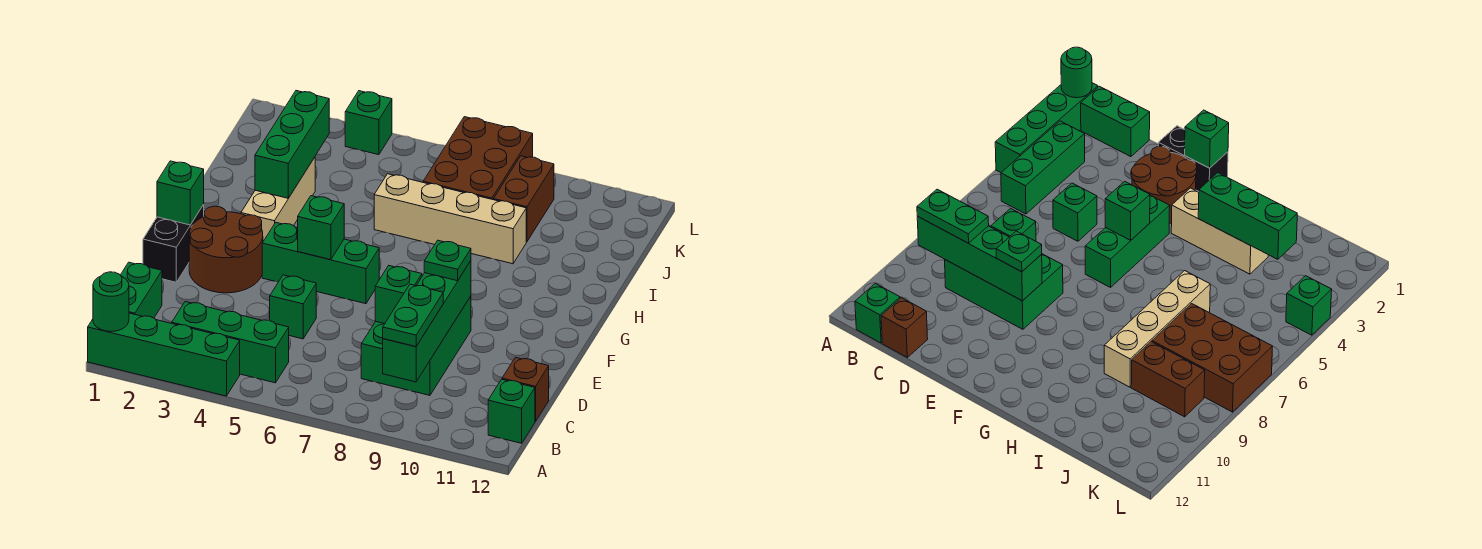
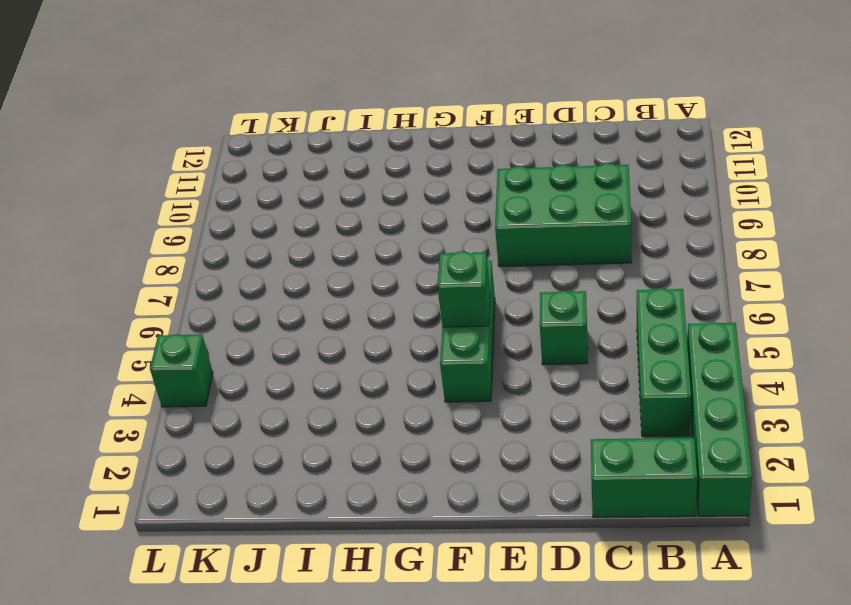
none -> green brick B12 level 1
none -> brown brick C12 level 1
none -> black brick E1:F1 level 1

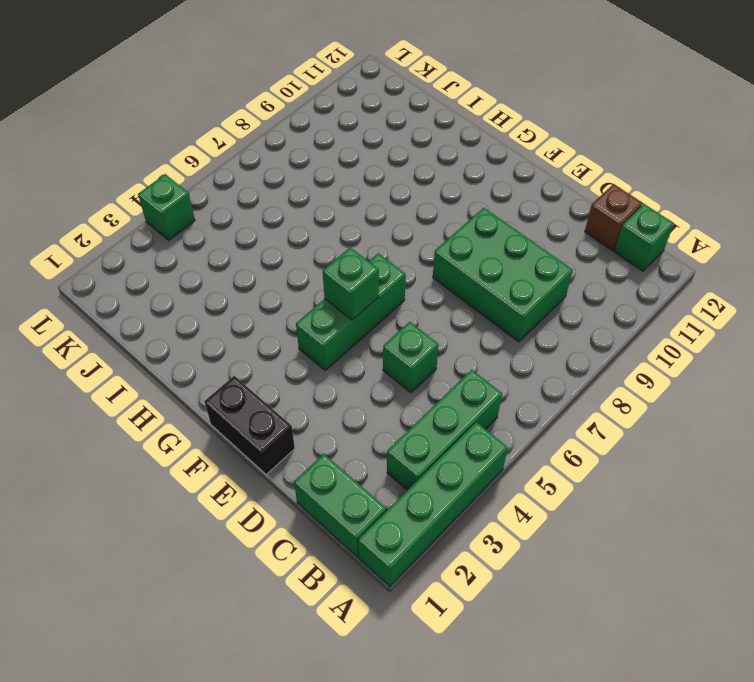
none -> brown round brick E2:F3 level 1
none -> tan brick G3:I3 level 1
none -> tan brick I6:I9 level 1

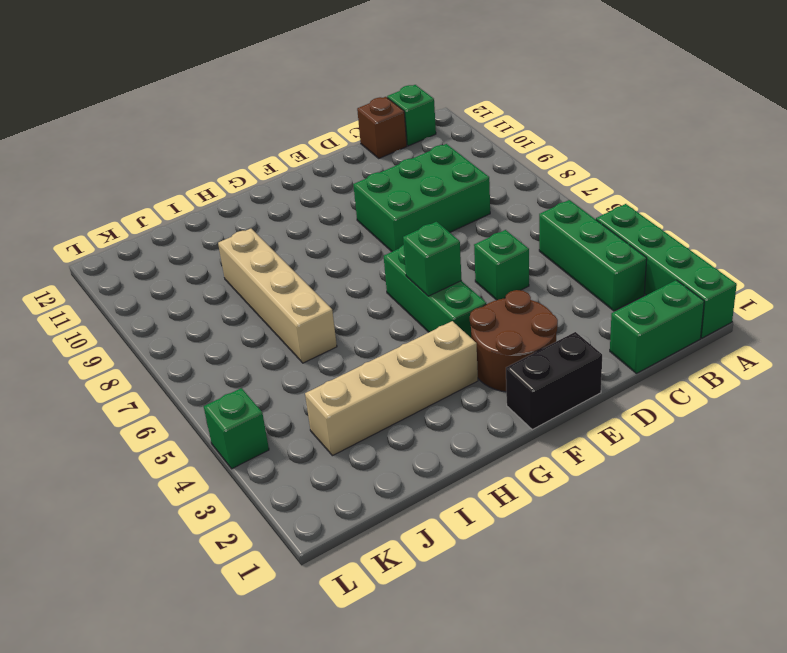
tan brick G3:J3 level 1 -> tan brick G3:I3 level 1
none -> brown brick J7:L8 level 1
none -> brown brick J9:K9 level 1
none -> green round brick A1 level 2

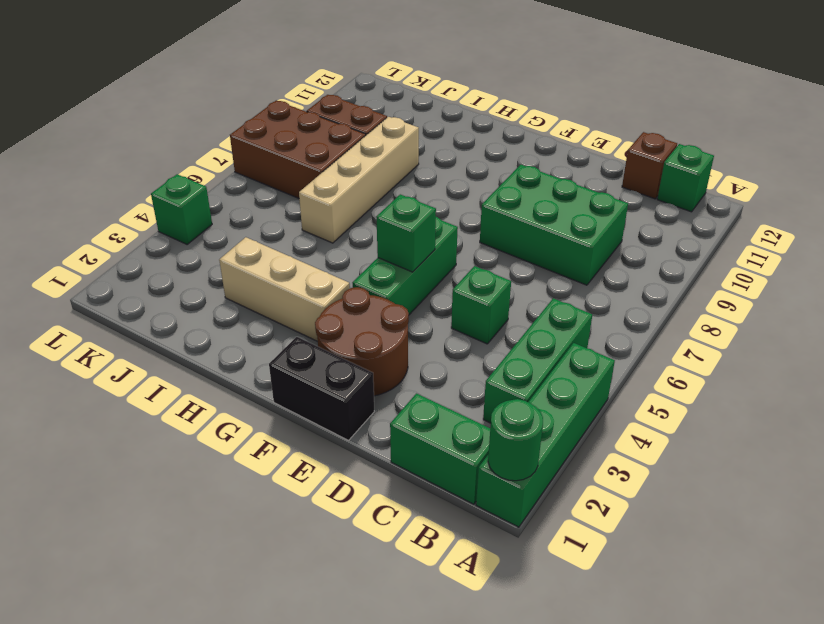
none -> green brick B9:E9 level 2
none -> green brick D8 level 2
none -> green brick F1 level 2

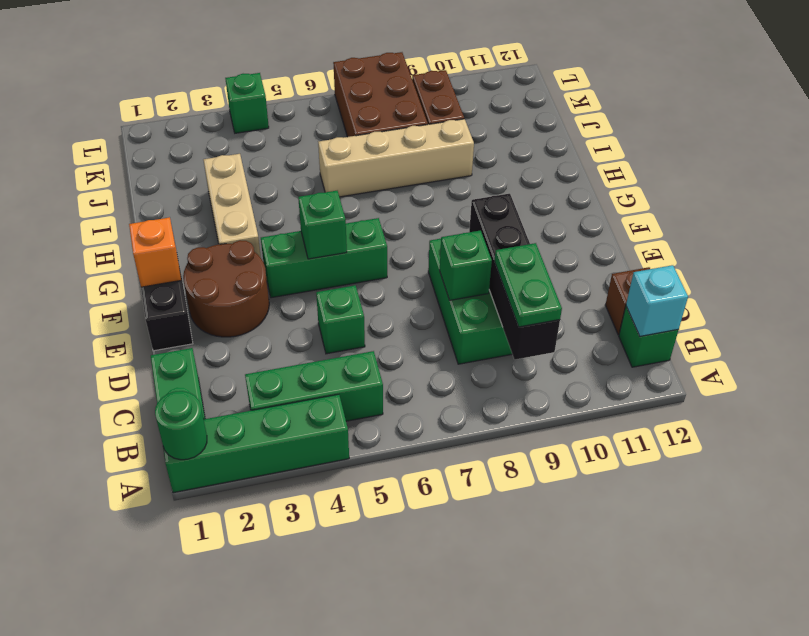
black brick B9:E9 level 2 -> green brick B9:E9 level 2
cyan brick B12 level 2 -> none
orange brick F1 level 2 -> green brick F1 level 2
none -> green brick H3:J3 level 2
none -> green plate E9 level 3

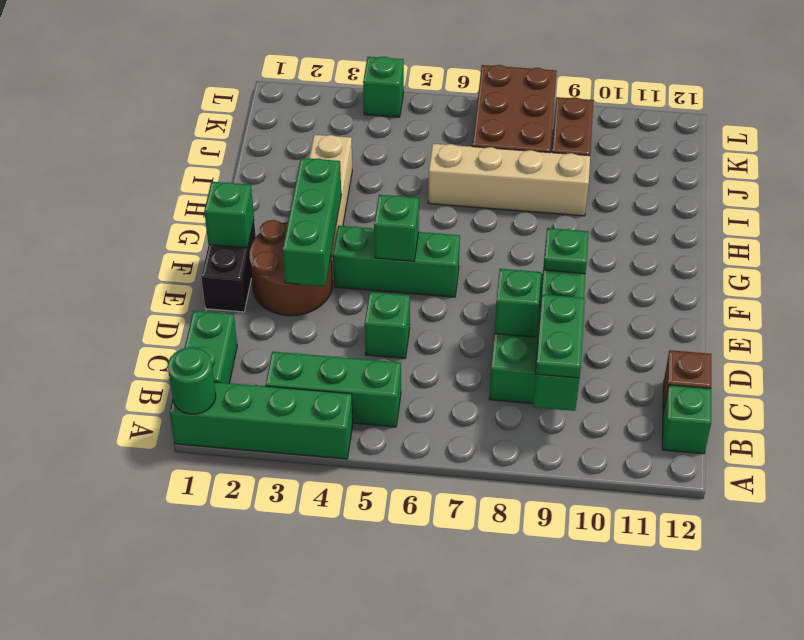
green brick E3:G3 level 2 -> green brick H3:J3 level 2

